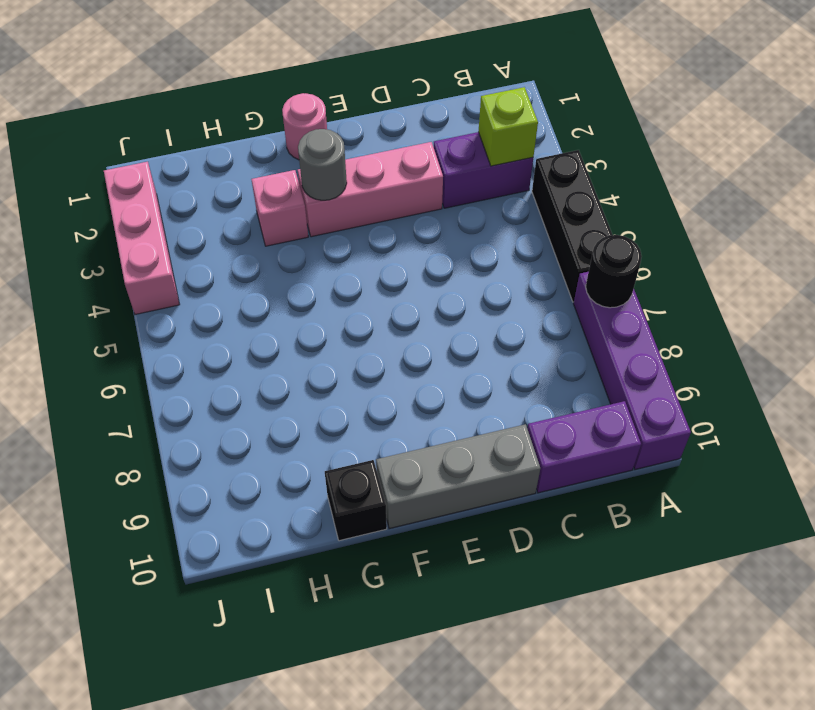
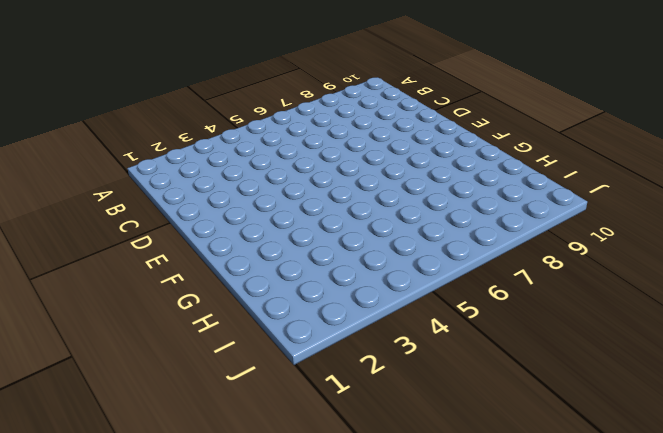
none -> black brick A4:A6 level 1
none -> purple brick A7:A10 level 1
none -> purple brick B3:C3 level 1

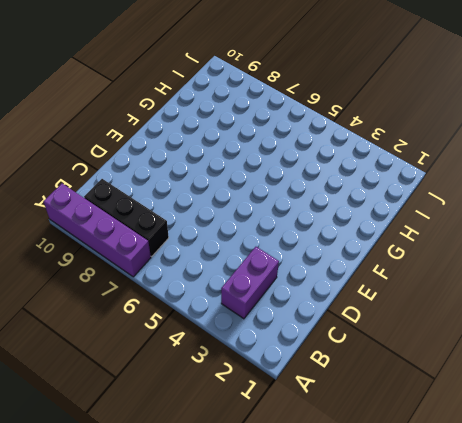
black brick B7:B9 level 1 -> black brick A4:A6 level 1
none -> purple brick B10:C10 level 1
none -> pink brick D3:F3 level 1
none -> grey brick D10:F10 level 1

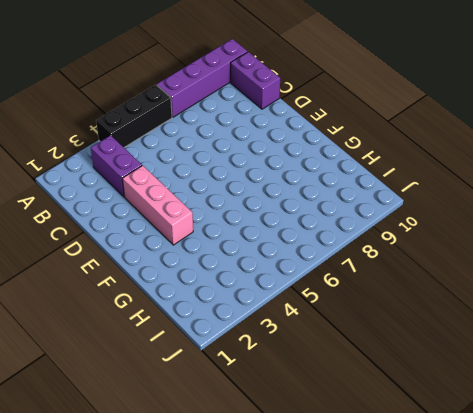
none -> grey brick D10:F10 level 1
none -> pink round brick F1 level 1
none -> pink brick G3 level 1

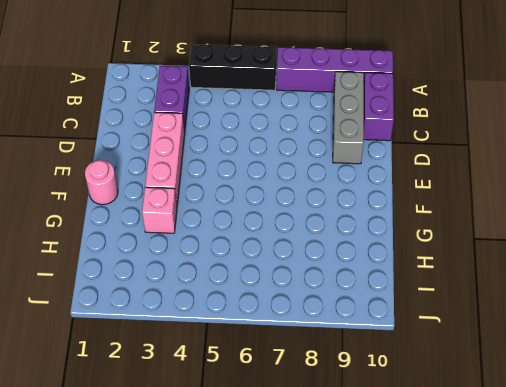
grey brick B9:D9 level 1 -> grey brick D10:F10 level 1
none -> black brick G10 level 1
none -> pink brick J2:J4 level 1
none -> black round brick A7 level 2

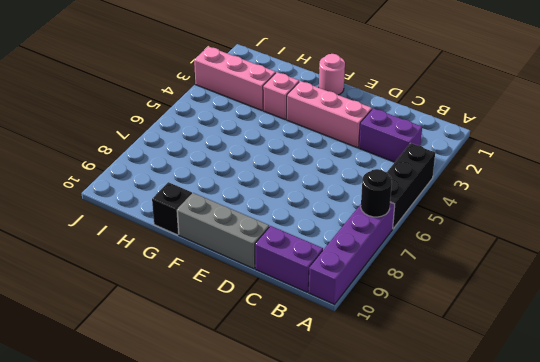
pink brick H3:J3 level 1 -> pink brick J2:J4 level 1
none -> lime brick B3 level 2
none -> grey round brick F3 level 2

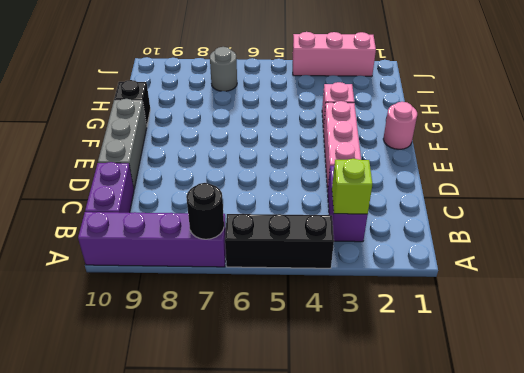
grey round brick I7 level 1 -> grey round brick F3 level 2

